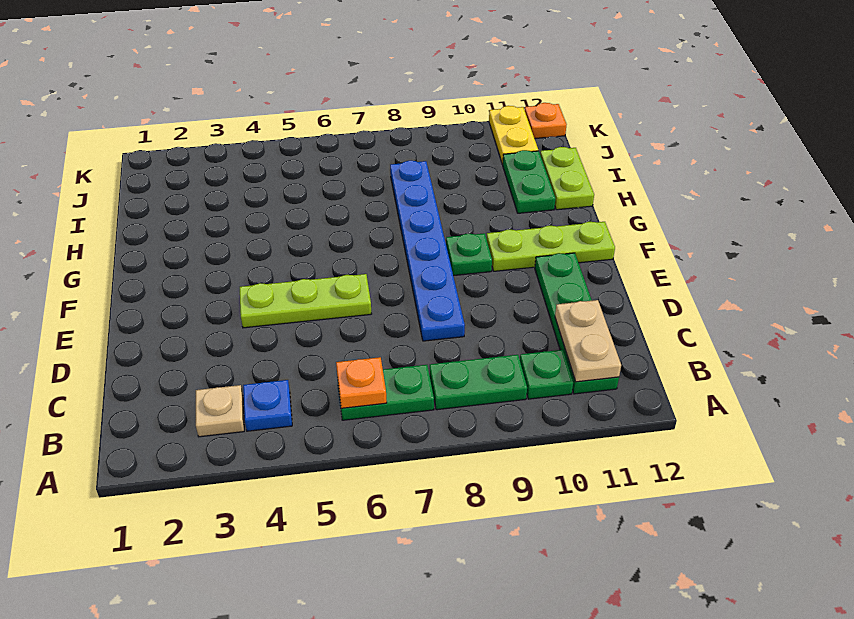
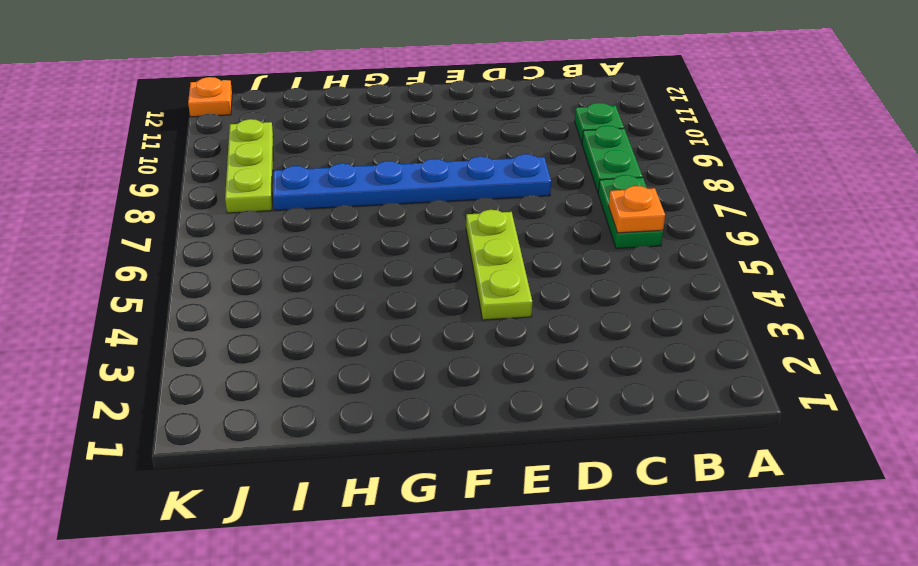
lime plate J8:J10 level 1 -> lime plate F10:F12 level 1
none -> tan plate B3 level 1
none -> blue plate B4 level 1
none -> green plate B11:E11 level 1

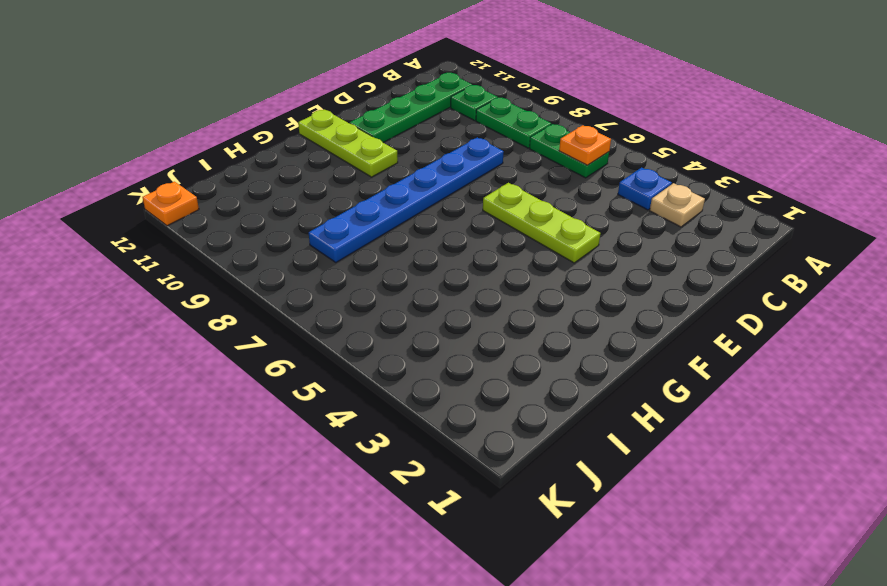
none -> green plate F9 level 1
none -> green plate H11:I11 level 1
none -> lime plate H12:I12 level 1

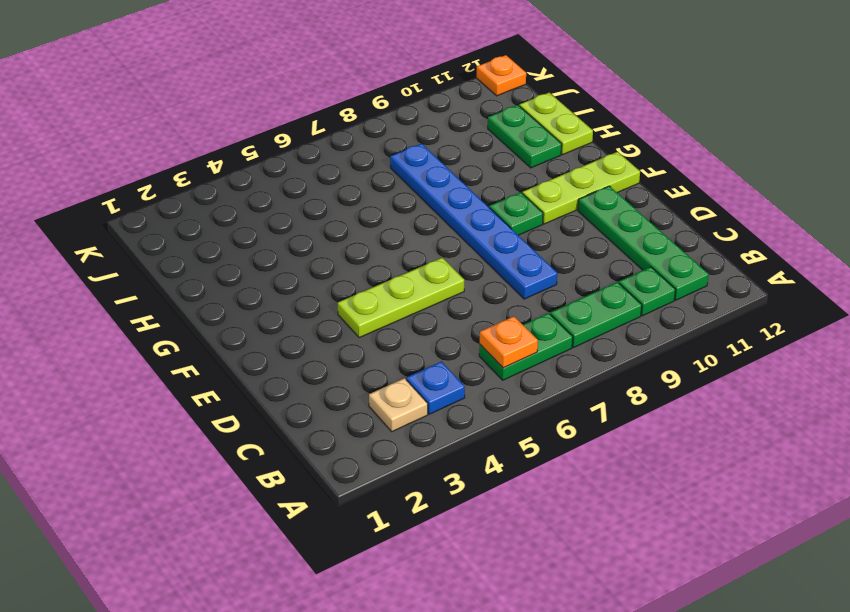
none -> yellow plate J11:K11 level 1
none -> tan plate B11:C11 level 2

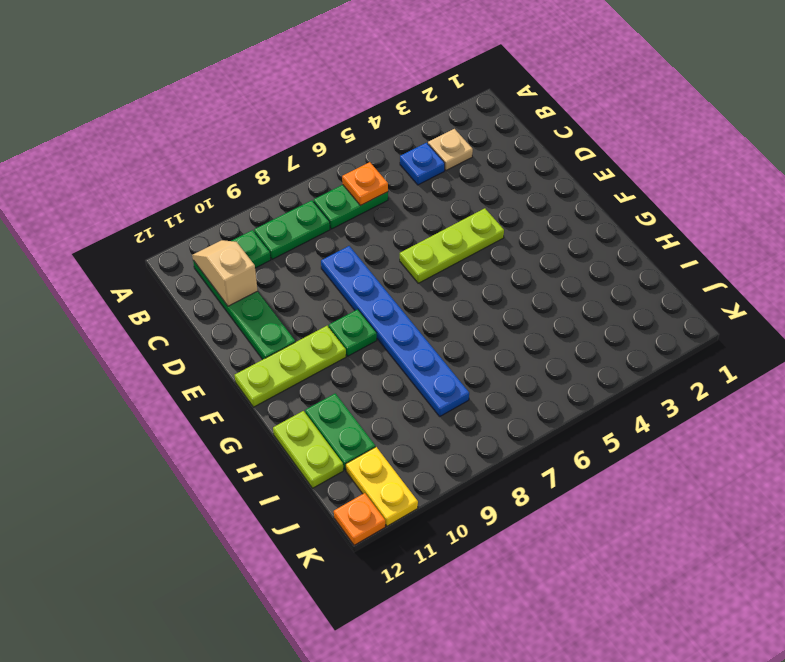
tan slope B11:C11 level 2 top C -> tan plate B11:C11 level 2

